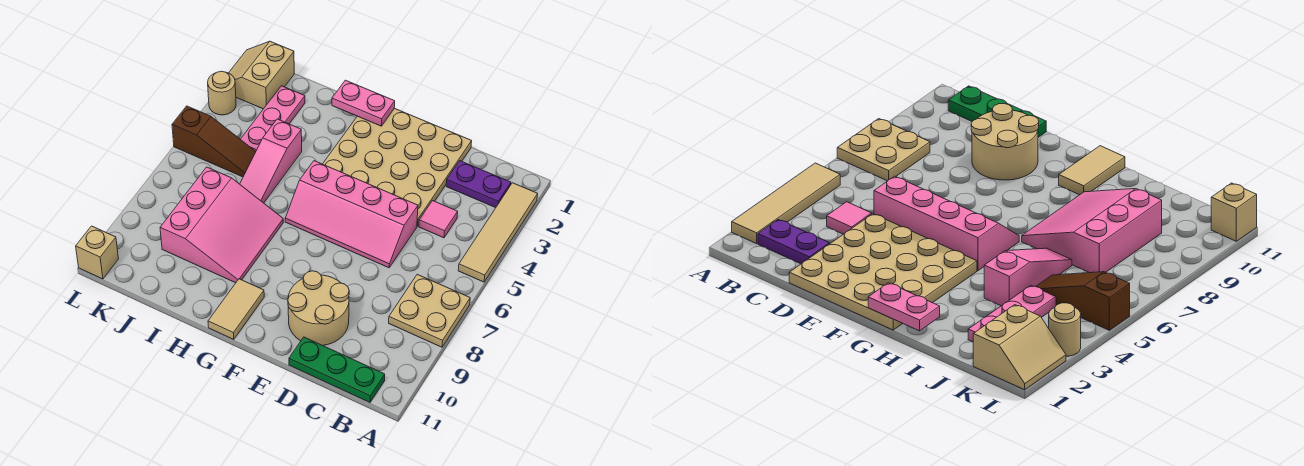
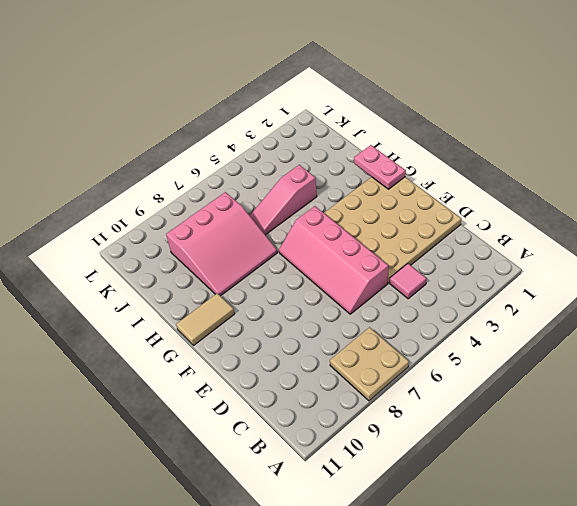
none -> tan tile A2:A5 level 1
none -> purple plate B2:C2 level 1
none -> green plate B11:D11 level 1

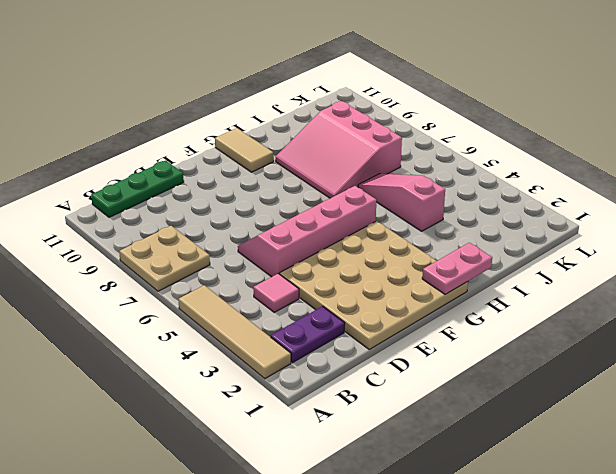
none -> tan round brick D9:E10 level 1
none -> pink plate J2:J4 level 1
none -> brown slope J5:L5 level 1 top L

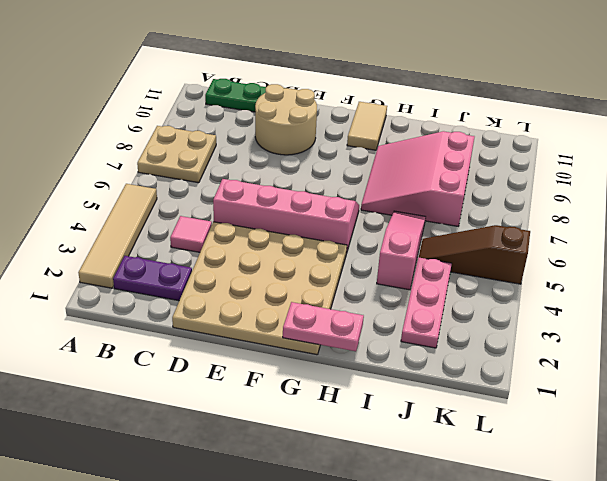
none -> tan slope K1:L2 level 1 top K
none -> tan round brick L3 level 1
none -> tan brick L11 level 1

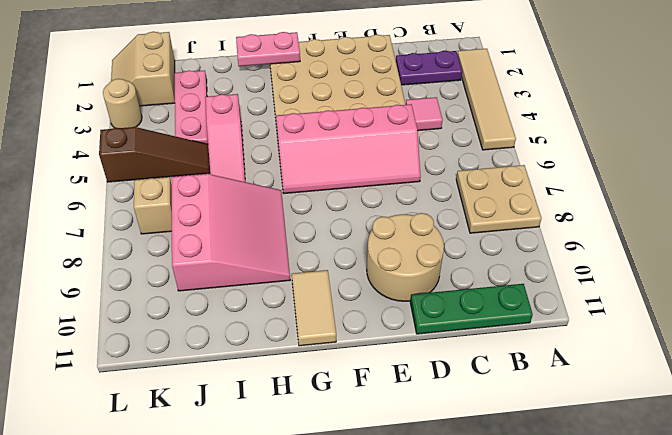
tan brick K7 level 1 -> tan brick L11 level 1

